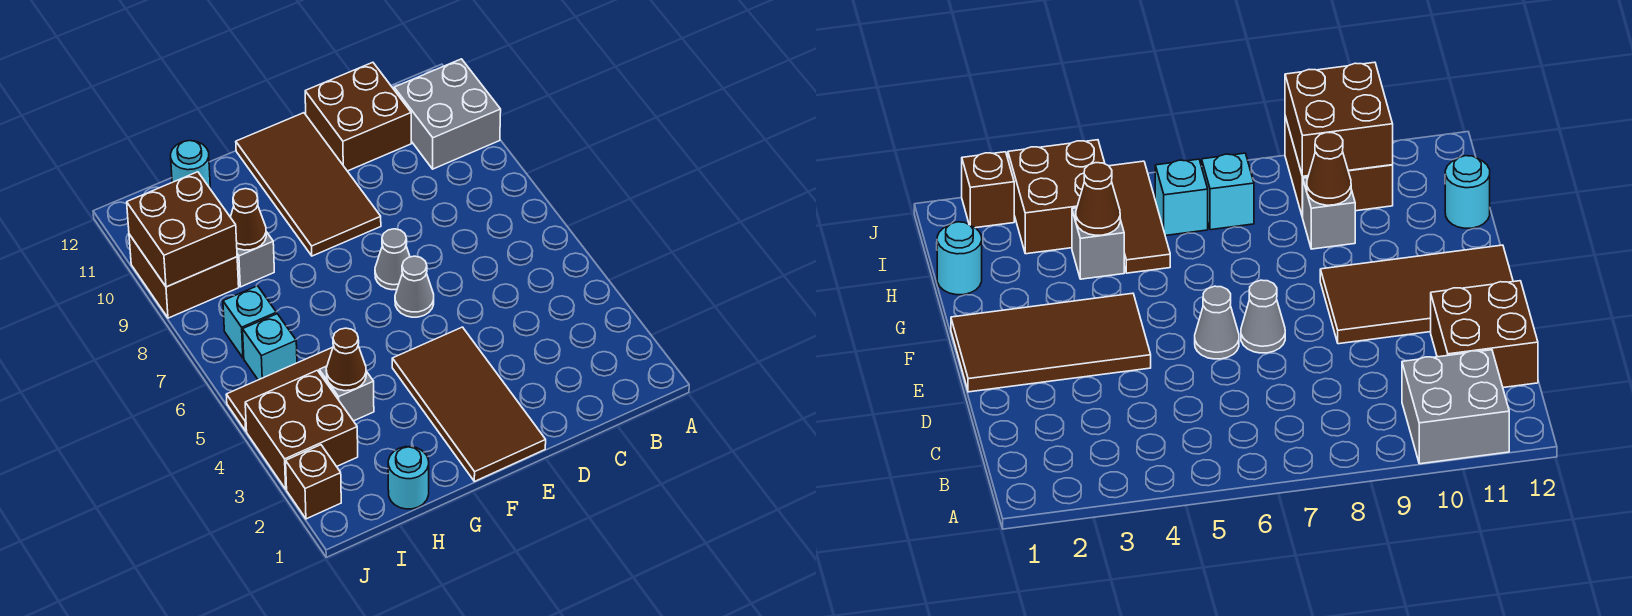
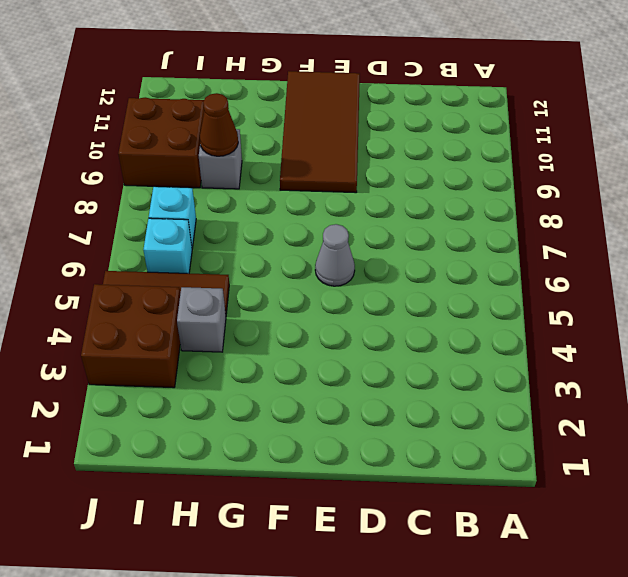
none -> grey brick A10:B11 level 1
none -> brown brick C11:D12 level 1
none -> brown tile E1:F4 level 1

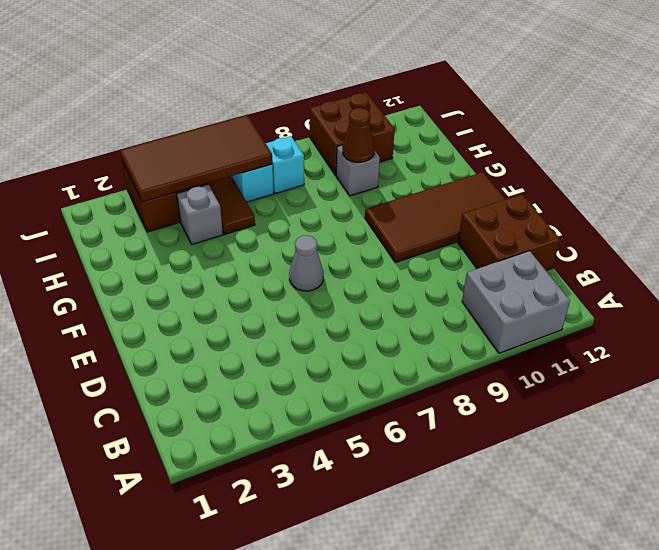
brown tile I3:J6 level 2 -> brown tile E1:F4 level 1
none -> grey cone E7 level 1
none -> cyan round brick H1 level 1
none -> cyan round brick H12 level 1

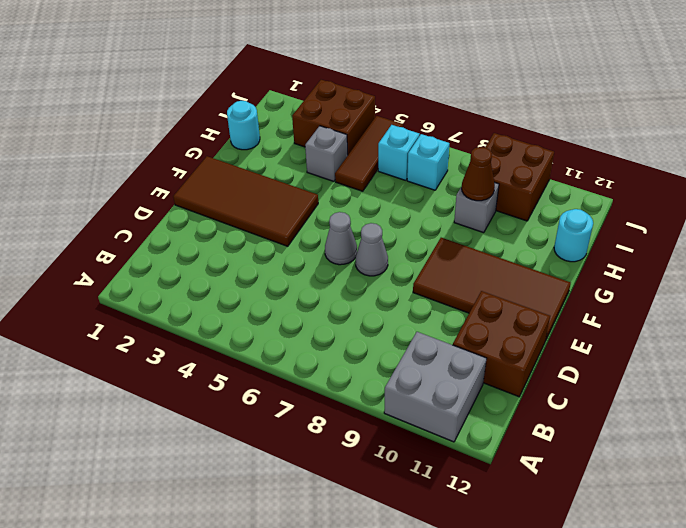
none -> brown brick J2 level 1
none -> brown cone H4 level 2
none -> brown brick I9:J10 level 2

